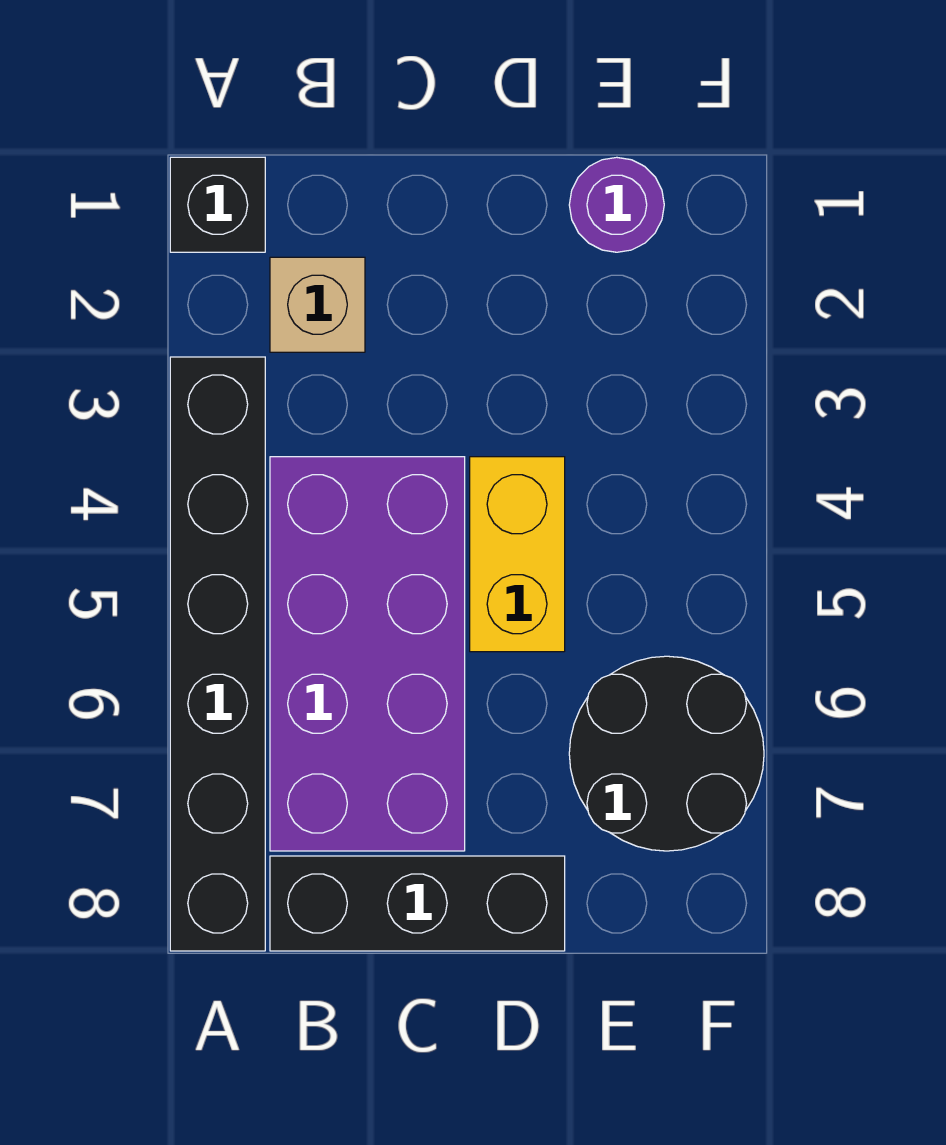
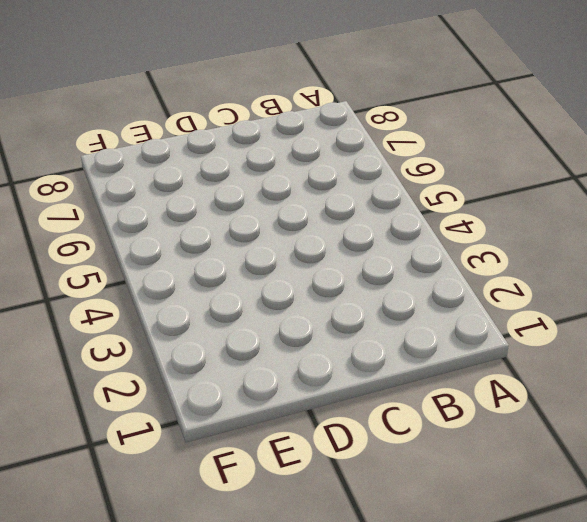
none -> black brick A1 level 1
none -> black brick A3:A8 level 1

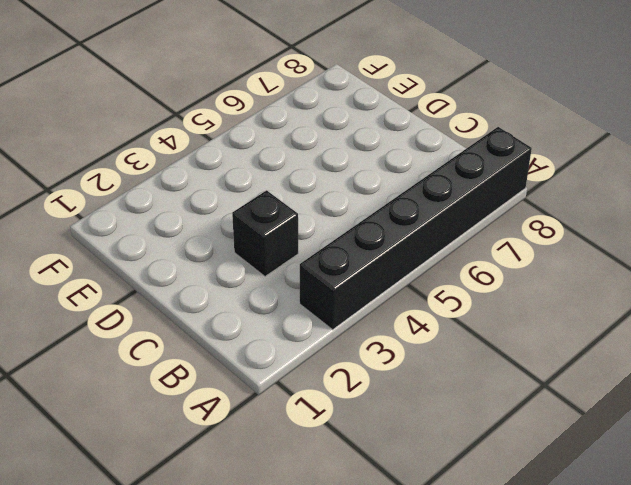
black brick C3 level 1 -> black brick A1 level 1
none -> tan brick B2 level 1
none -> purple brick B4:C7 level 1

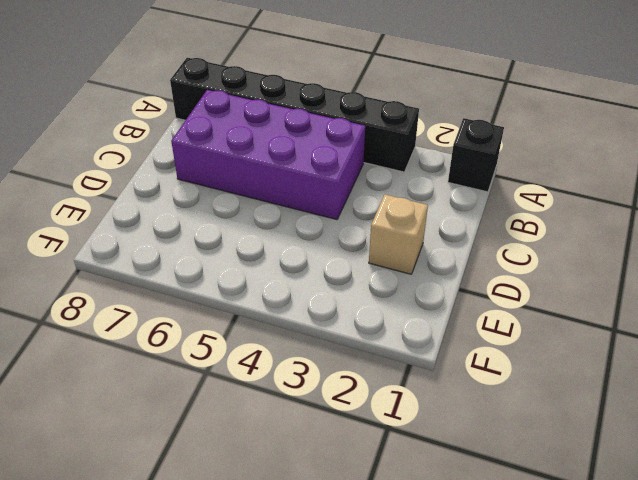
tan brick D2 level 1 -> tan brick B2 level 1
none -> black brick B8:D8 level 1
none -> yellow brick D4:D5 level 1

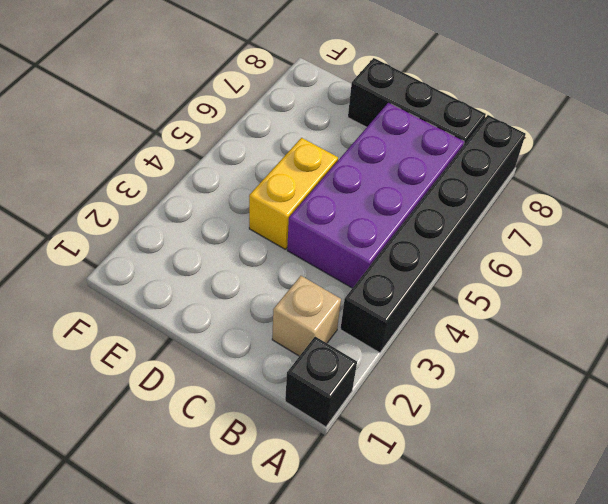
none -> purple round brick E1 level 1
none -> black round brick E6:F7 level 1

